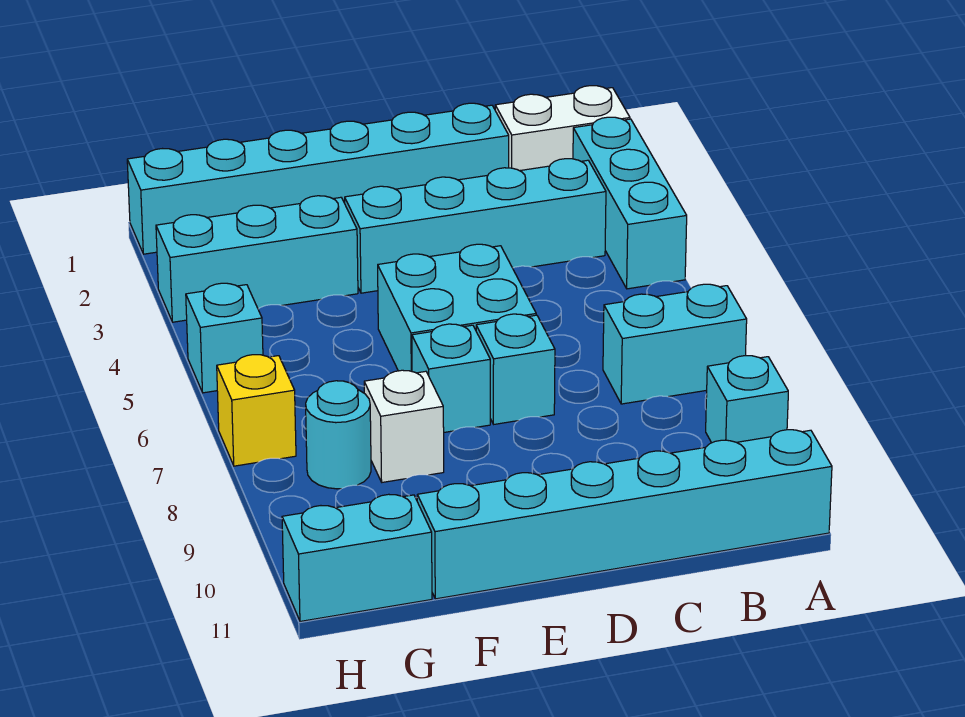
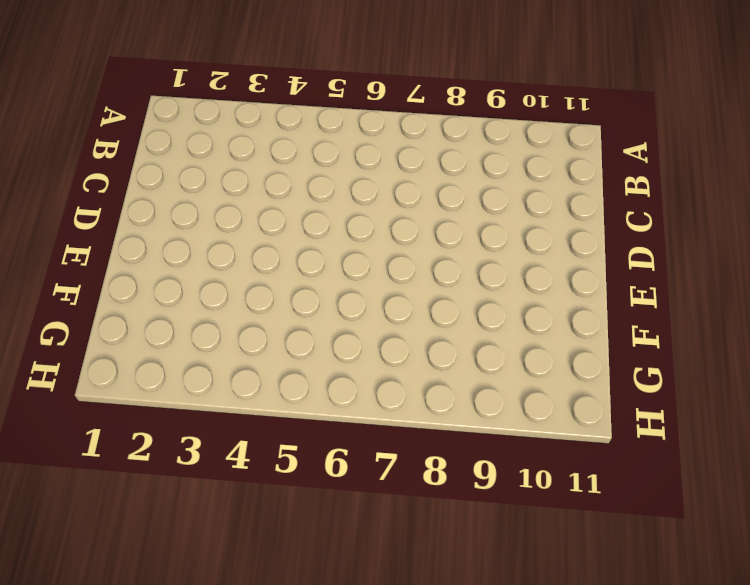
none -> white brick A1:B1 level 1
none -> cyan brick A2:A4 level 1
none -> cyan brick A7:B7 level 1

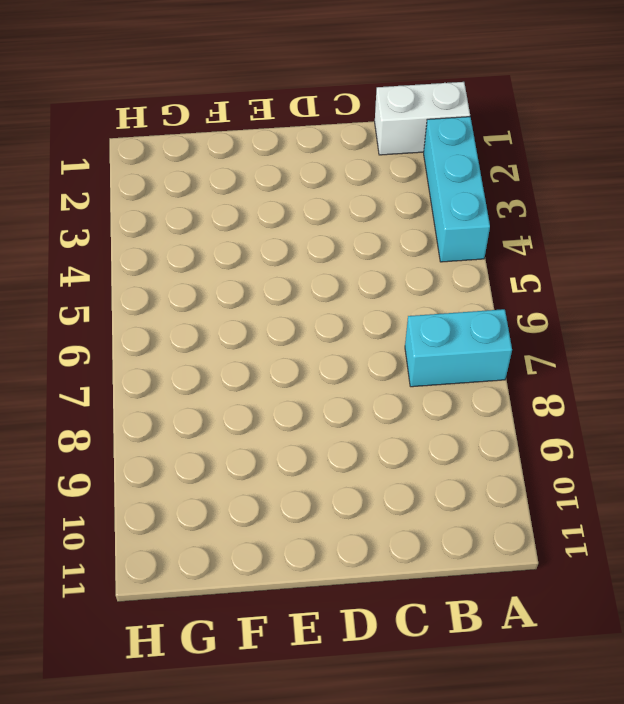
none -> cyan brick A9 level 1
none -> cyan brick A11:F11 level 1
none -> cyan brick B3:E3 level 1

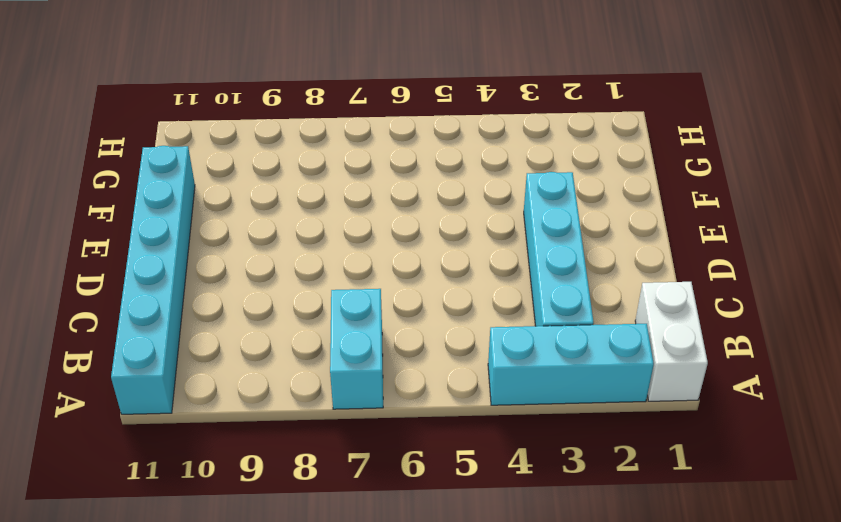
none -> cyan brick A9 level 1
none -> cyan brick C1:H1 level 1
none -> cyan brick D5:E6 level 1

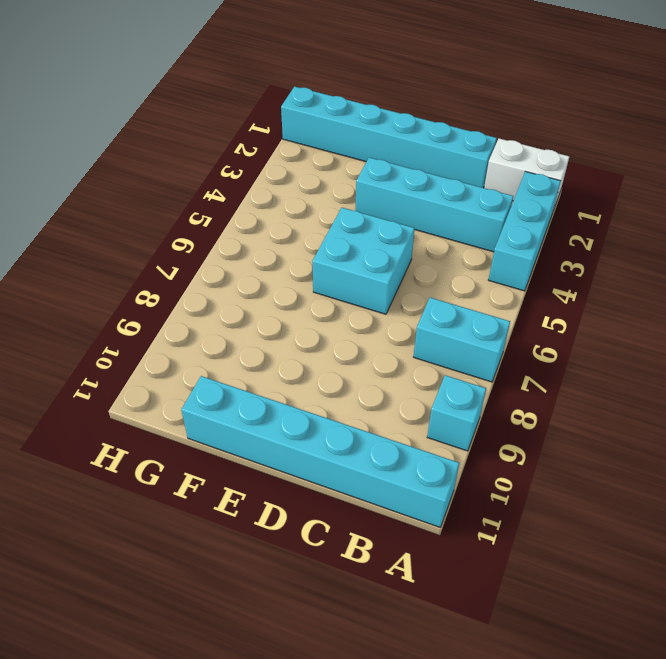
none -> cyan brick D7 level 1
none -> cyan brick E7 level 1
none -> cyan brick F3:H3 level 1

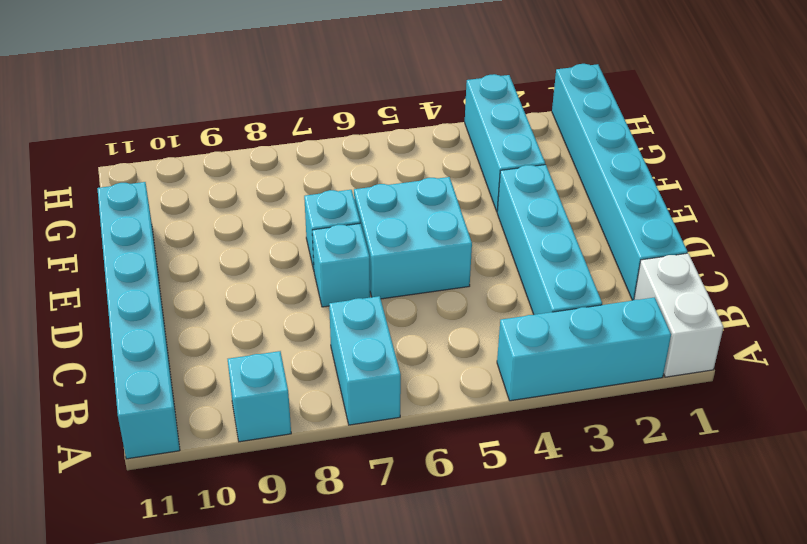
none -> white brick F8 level 1
none -> cyan round brick G8 level 1
none -> cyan brick G11:H11 level 1

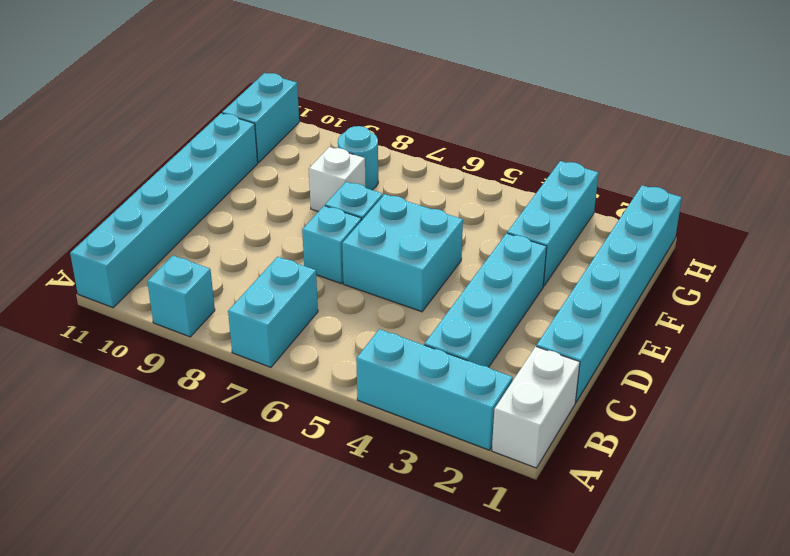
none -> cyan brick H5 level 1
none -> yellow brick H7 level 1

